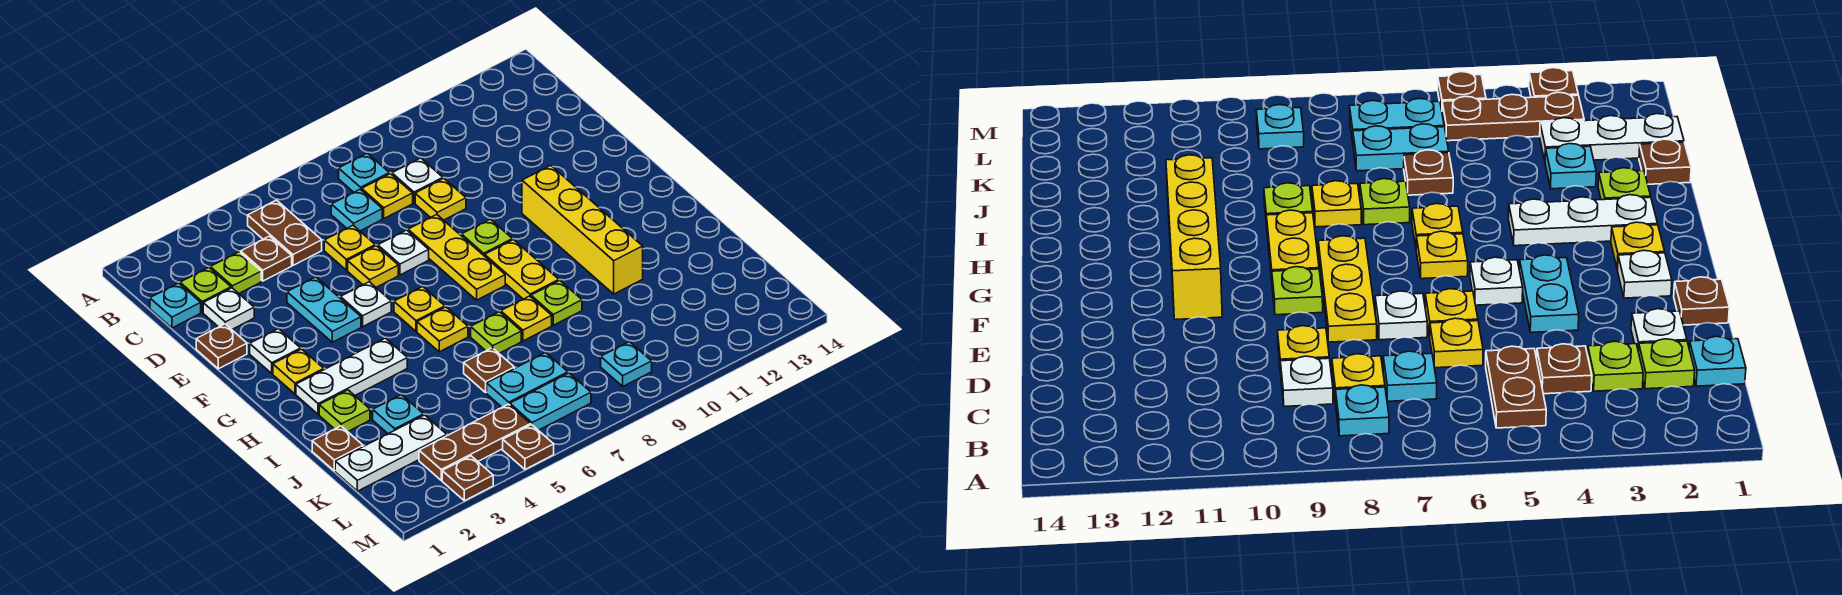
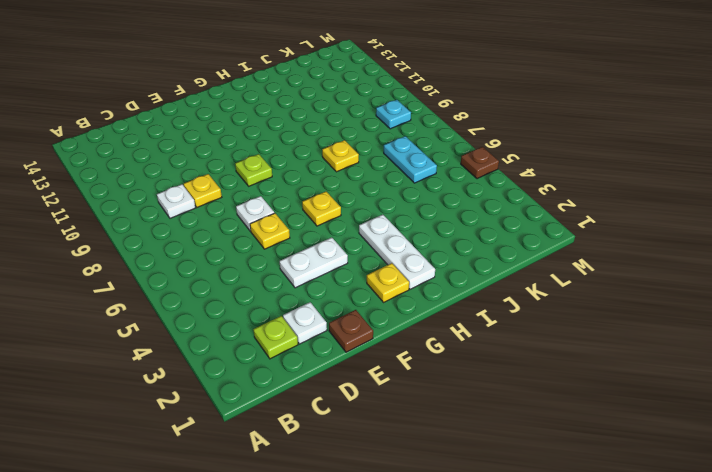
white plate E4:F4 level 1 -> cyan plate E4:F4 level 1
none -> brown plate B5:C5 level 1
none -> cyan plate B8 level 1
none -> cyan plate C1 level 1
none -> lime plate C3 level 1

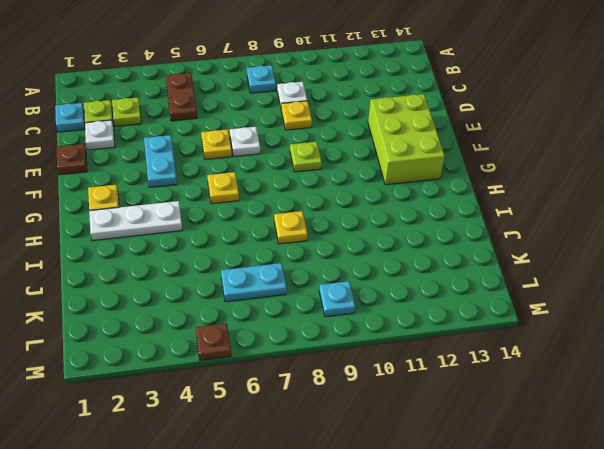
lime brick E12:G13 level 1 -> none
none -> brown plate C4 level 1
none -> cyan plate C7 level 1
none -> yellow plate C8 level 1
none -> yellow plate D6 level 1

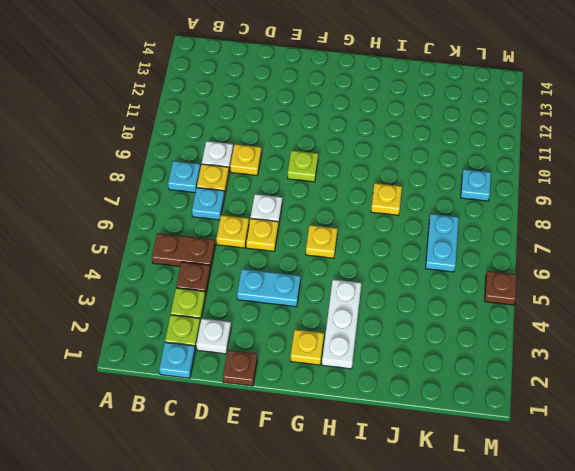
none -> yellow plate E8:G8 level 1
none -> white plate F2 level 1
none -> white plate F5 level 1
none -> yellow brick F11:I11 level 1

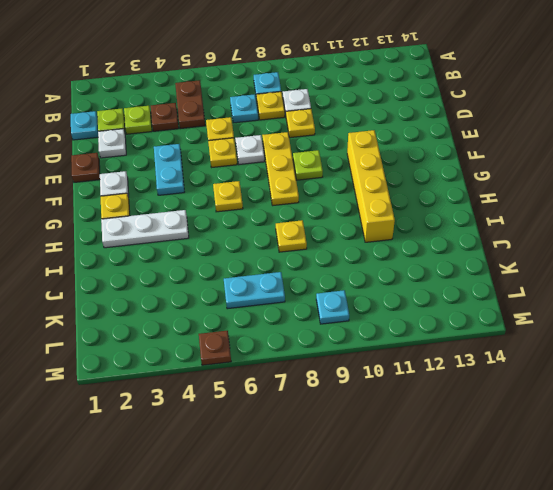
none -> white plate F5 level 1
none -> yellow plate G9:H9 level 1
none -> yellow plate H6 level 1
none -> lime plate I2 level 1

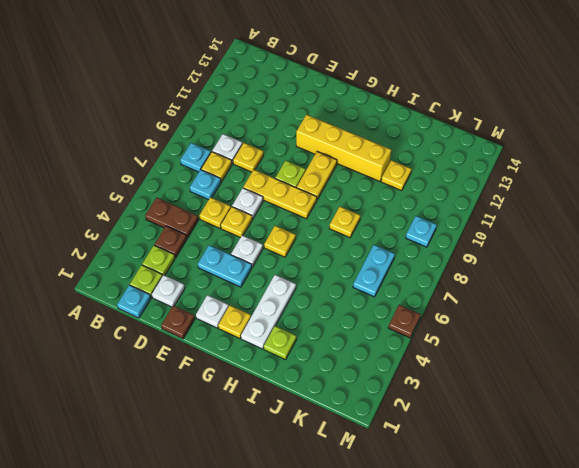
yellow plate G9:G10 level 1 -> yellow plate G9:H9 level 1
yellow plate J11 level 1 -> yellow plate H6 level 1
none -> lime plate I7 level 1
none -> lime plate I9 level 1
none -> brown plate J1 level 1
none -> cyan plate J3 level 1

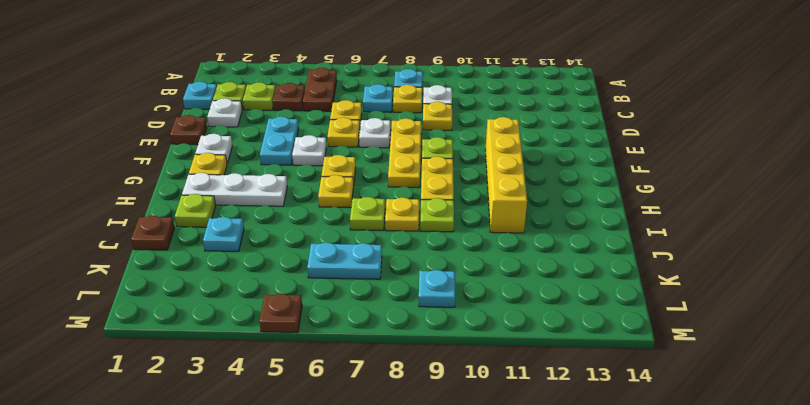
none -> brown plate J6 level 1
none -> white plate K1:K3 level 1
none -> brown plate L3:L5 level 1
none -> cyan plate L6:L7 level 1

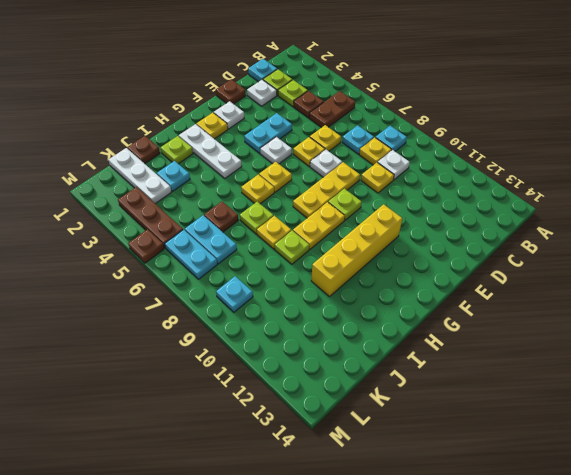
none -> brown plate M3 level 1

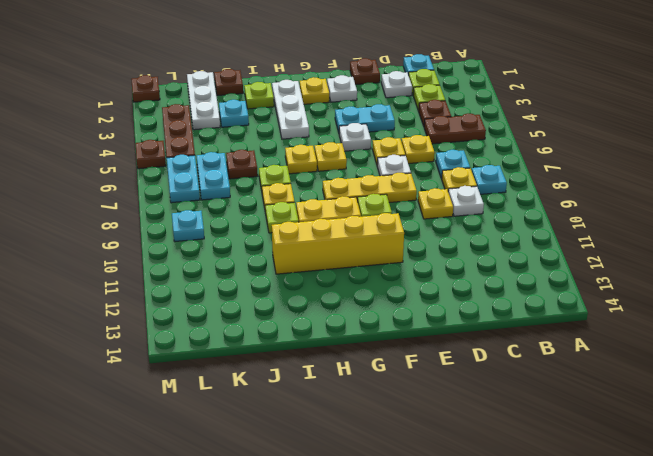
brown plate M1 level 1 -> brown plate M3 level 1

